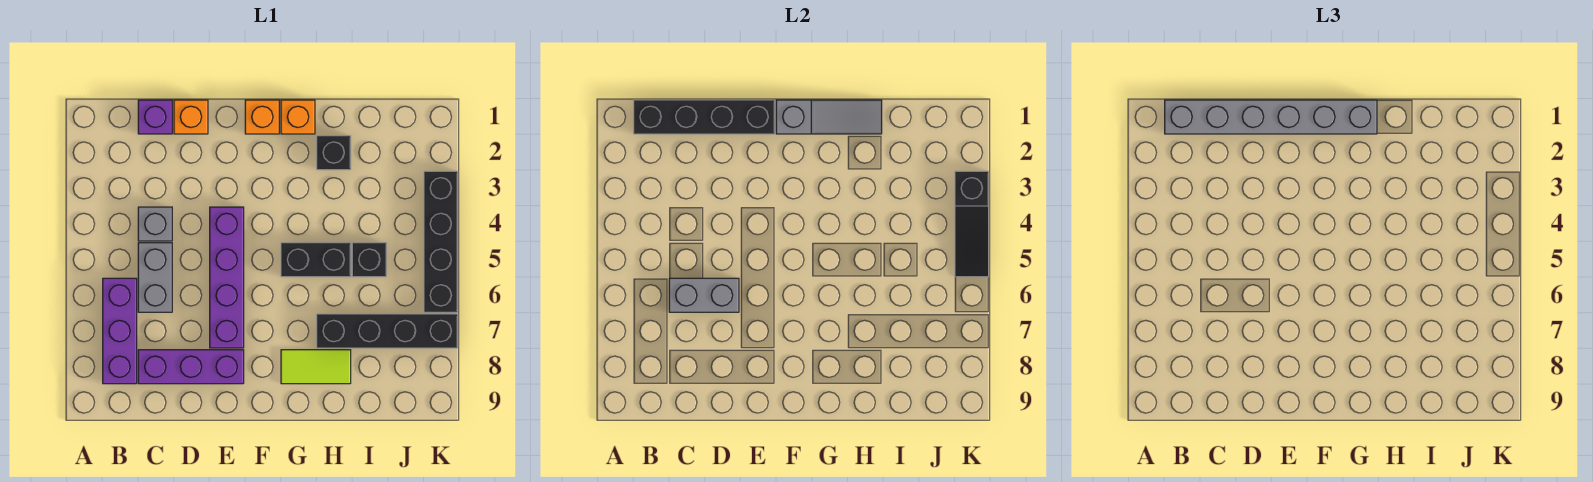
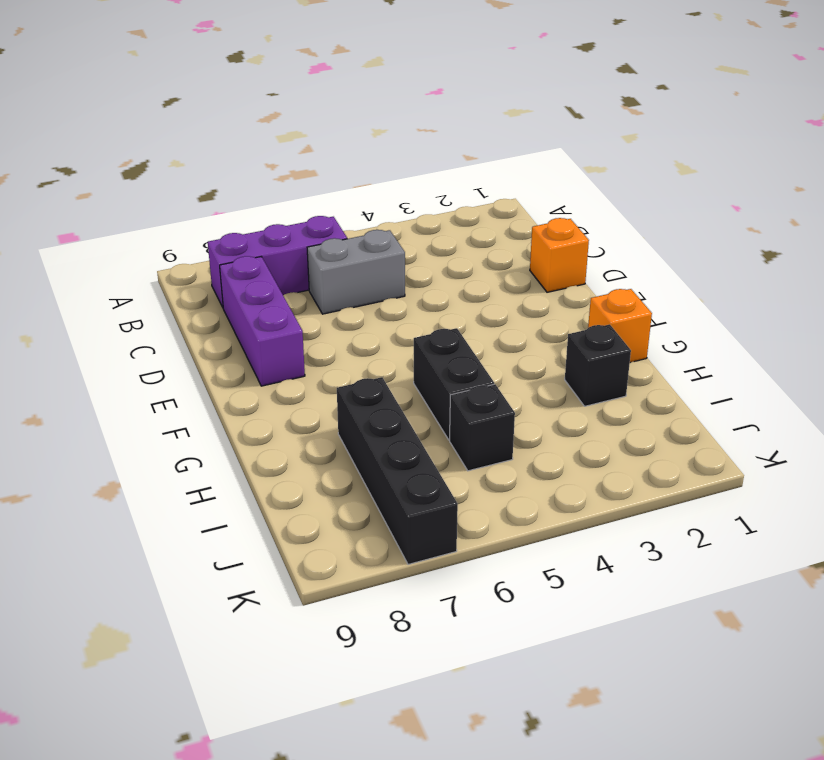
none -> purple brick C1 level 1
none -> grey brick C4 level 1
none -> purple brick E4:E7 level 1

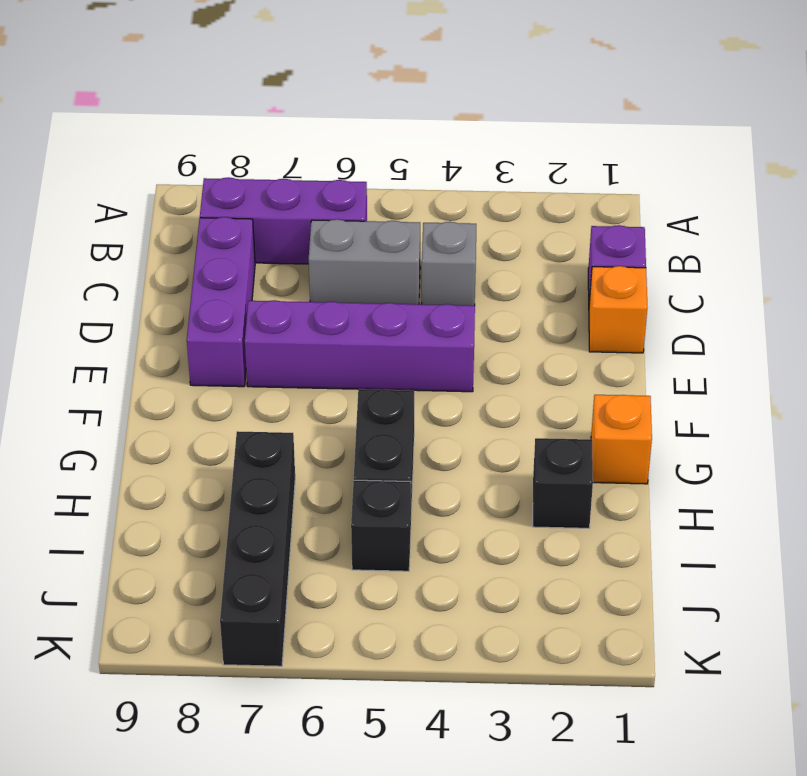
none -> orange brick F1 level 1
none -> lime tile G8:H8 level 1
none -> black brick K3:K6 level 1

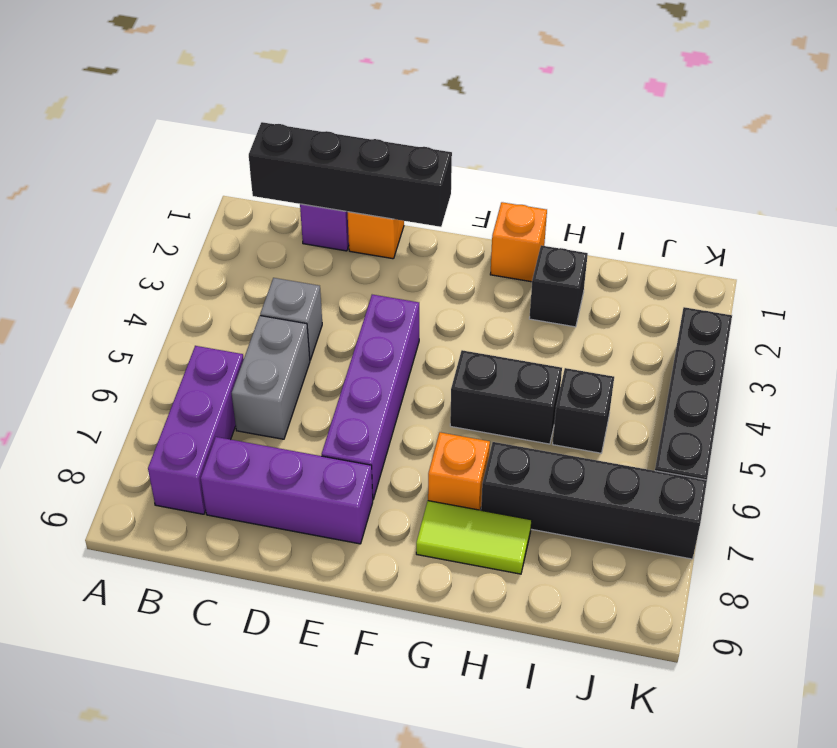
orange brick G7 level 1 -> orange brick F1 level 1
none -> grey brick C6:D6 level 2
none -> grey slope F1:H1 level 2 top F
none -> black slope K3:K5 level 2 top 3

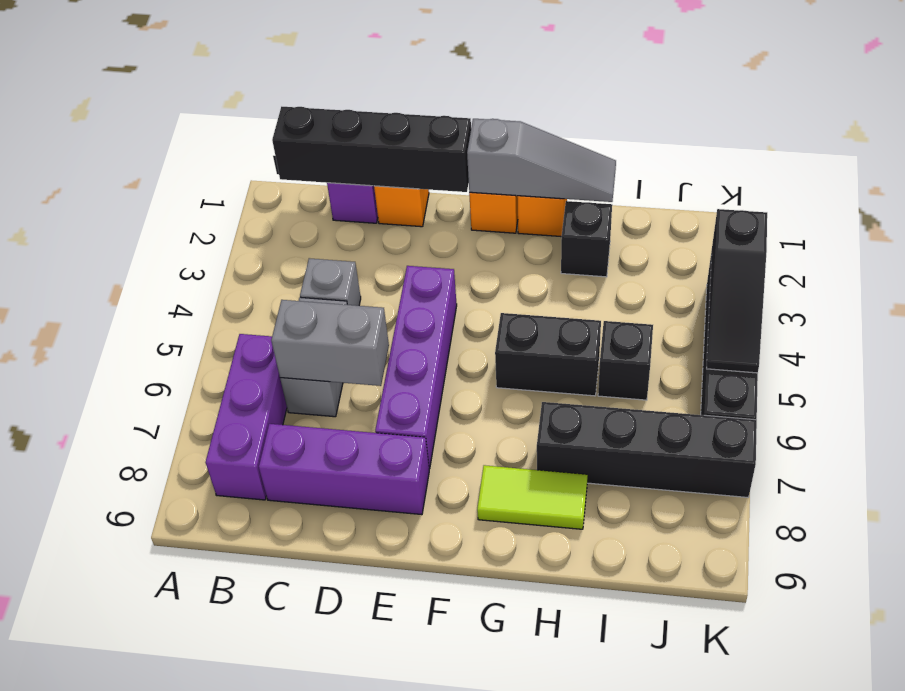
none -> grey brick B1:G1 level 3

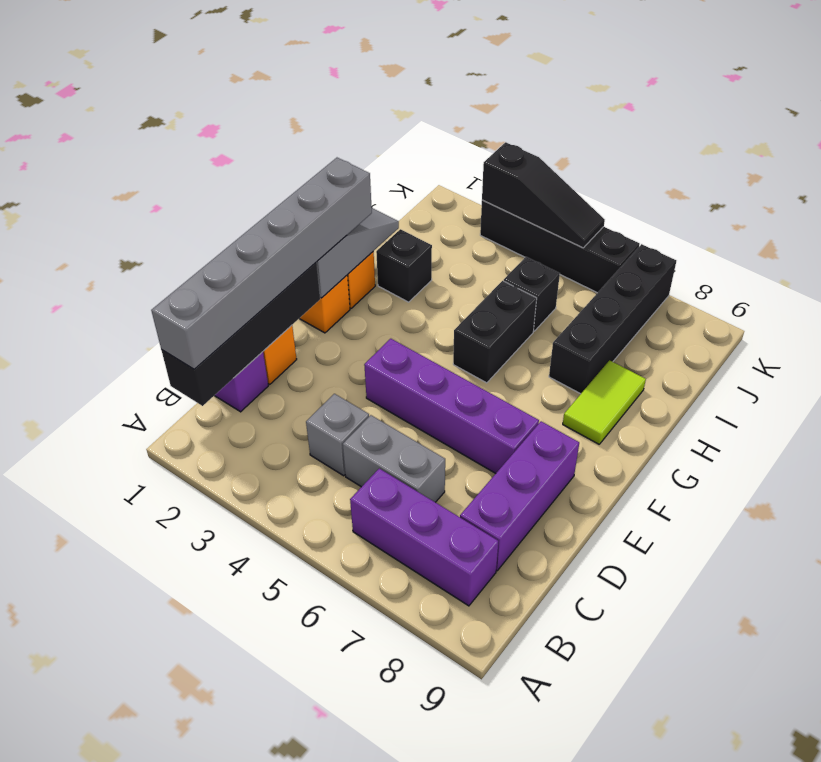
none -> grey brick C6:D6 level 2

